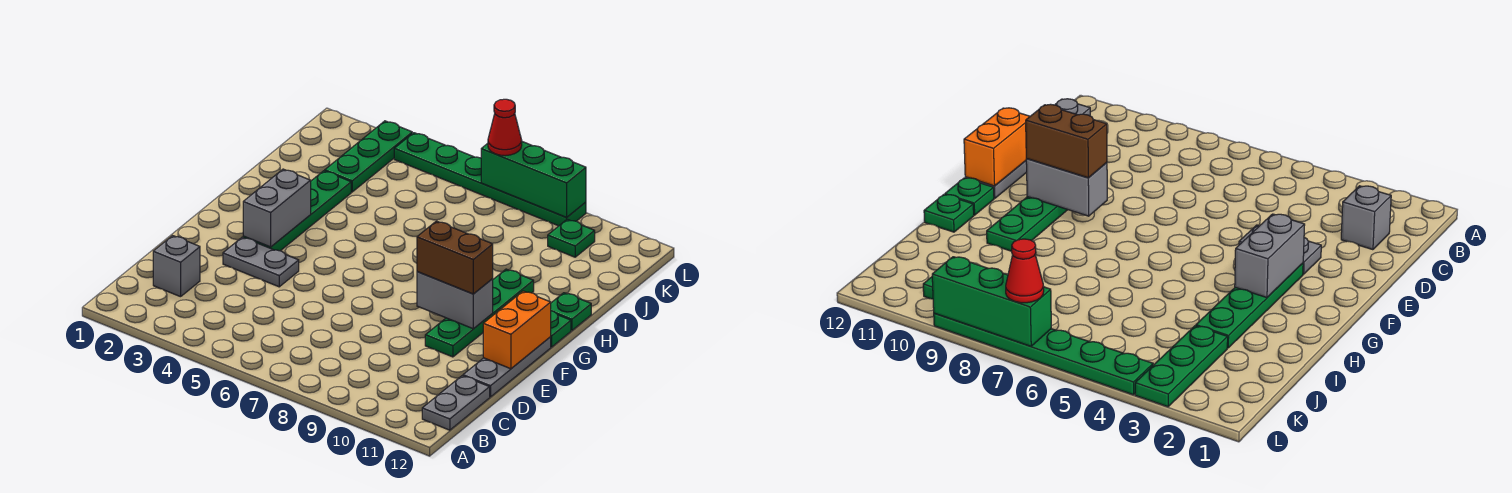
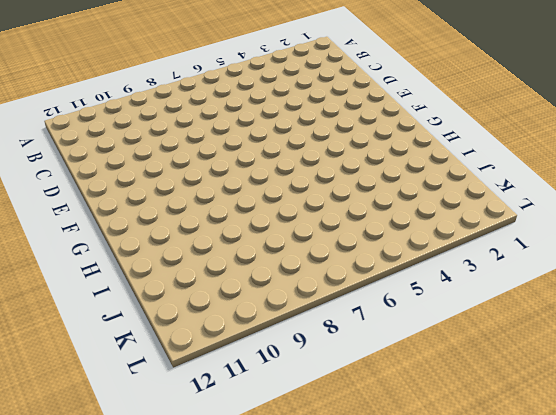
none -> grey plate B12:C12 level 1
none -> grey brick C2 level 1
none -> grey plate D12:F12 level 1

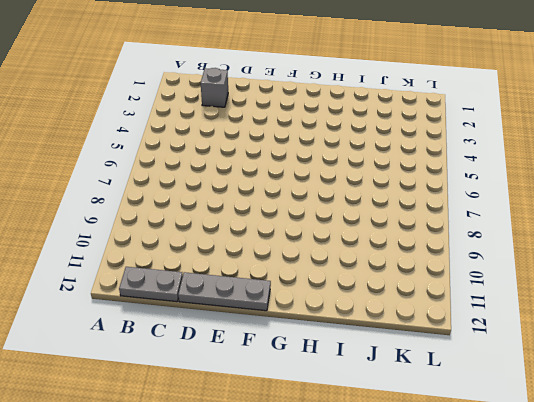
none -> grey plate E3:E4 level 1
none -> green plate E10:H10 level 1
none -> green plate F3:I3 level 1

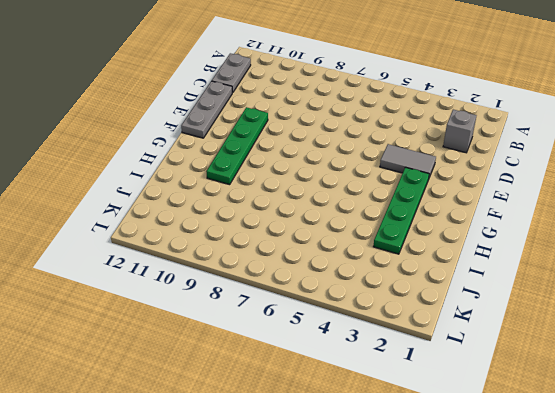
grey tile E3:E4 level 1 -> grey plate E3:E4 level 1
none -> green plate G12 level 1
none -> green plate H12 level 1
none -> green plate J3:L3 level 1

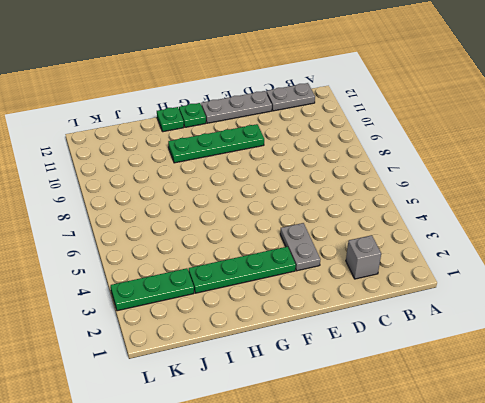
none -> green plate K10 level 1
none -> green plate L4:L9 level 1
none -> orange brick E12:F12 level 2

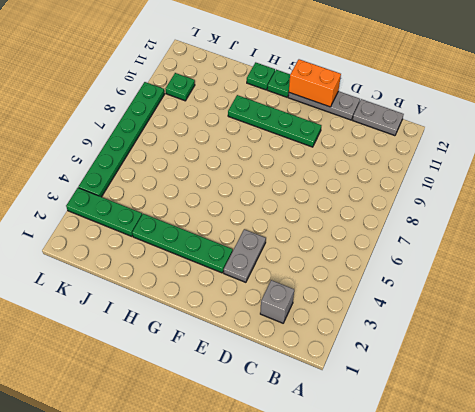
none -> grey brick F3:G3 level 2
none -> grey brick F9:F10 level 2
none -> green brick L7:L9 level 2

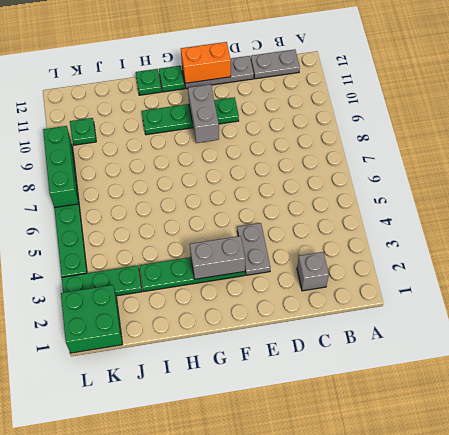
green brick K1:L2 level 1 -> none
none -> brown brick F9:F10 level 3
none -> red cone L7 level 3

